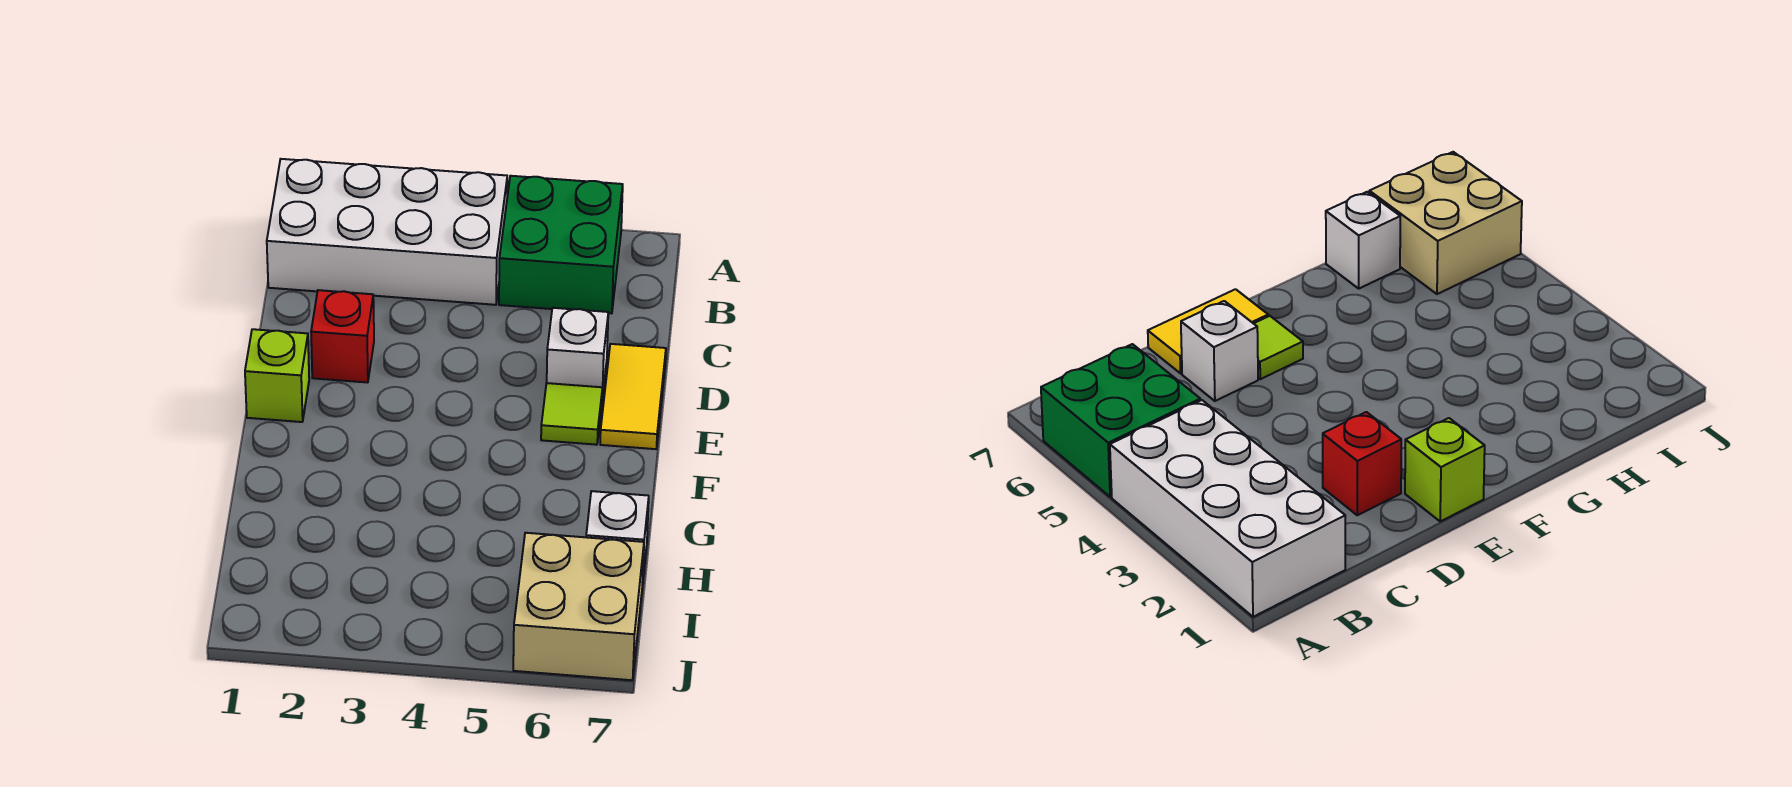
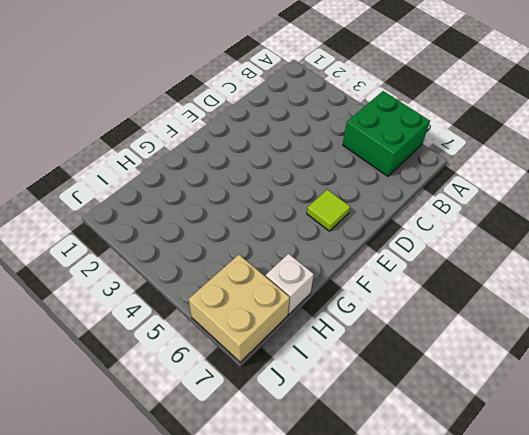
none -> white brick A1:B4 level 1
none -> red brick D2 level 1

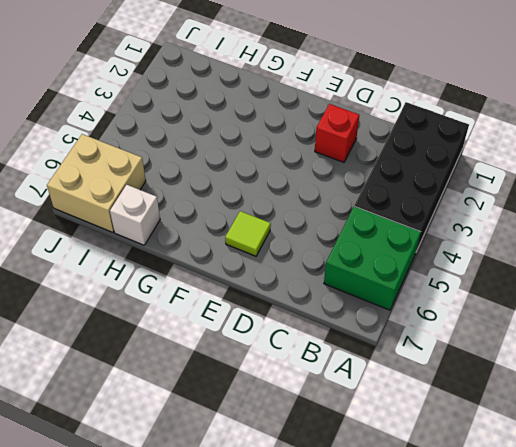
black brick A1:B4 level 1 -> white brick A1:B4 level 1
none -> white brick D6 level 1
none -> yellow tile D7:E7 level 1

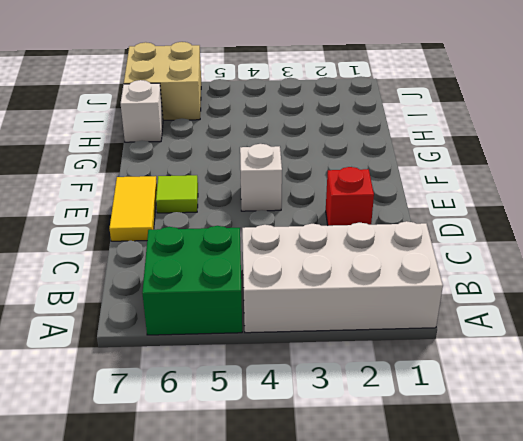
white brick E4 level 1 -> white brick D6 level 1
none -> lime brick E1 level 1

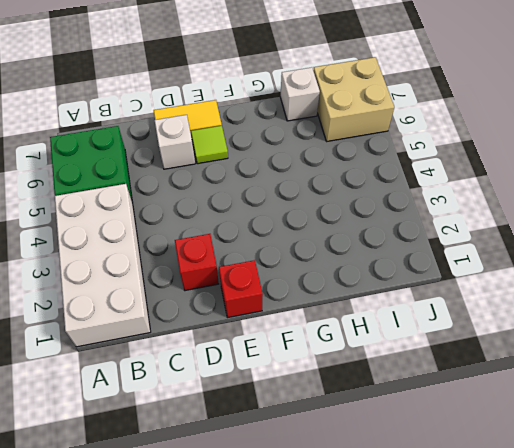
red brick E1 level 1 -> lime brick E1 level 1

